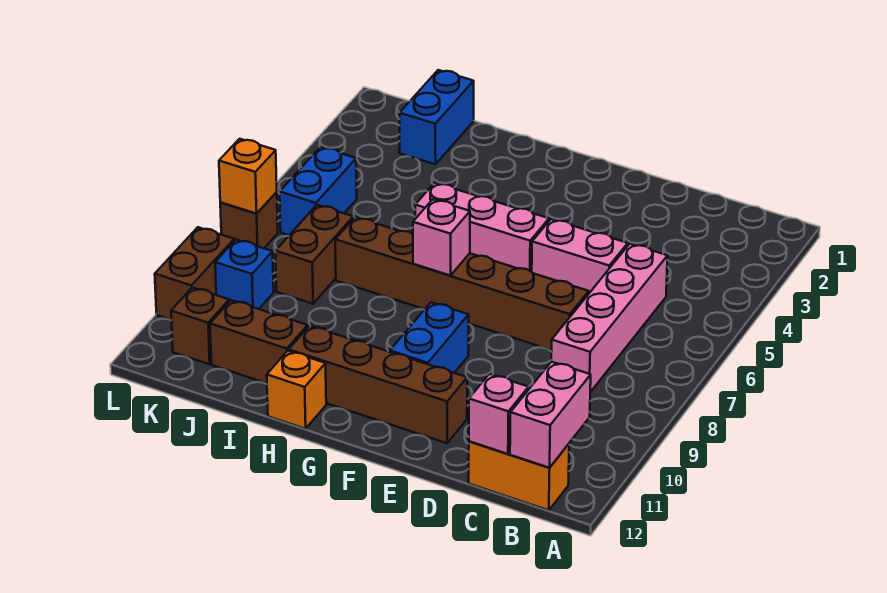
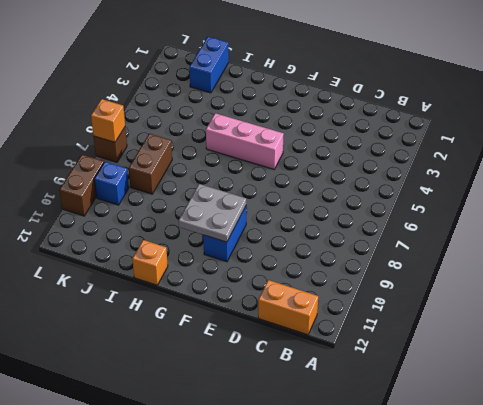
grey plate F9:G10 level 2 -> none
none -> pink brick C5:C8 level 1
none -> pink brick D5:E5 level 1
none -> brown brick D7:I7 level 1

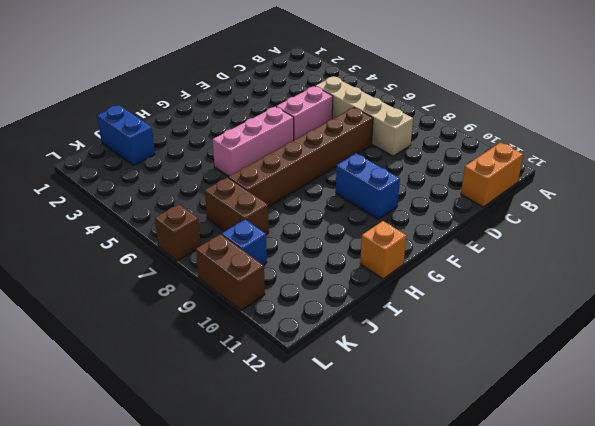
tan brick C5:C8 level 1 -> pink brick C5:C8 level 1
none -> brown brick E11:H11 level 1
none -> brown brick I11:J11 level 1
none -> blue brick K5:K6 level 1

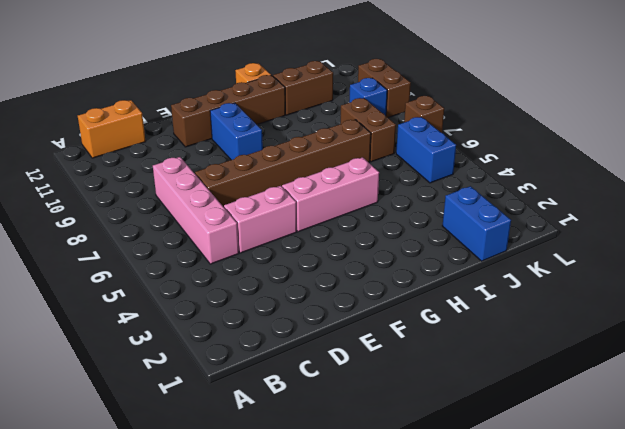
none -> brown brick K11 level 1
none -> pink brick B11:B12 level 2
none -> pink brick C12 level 2

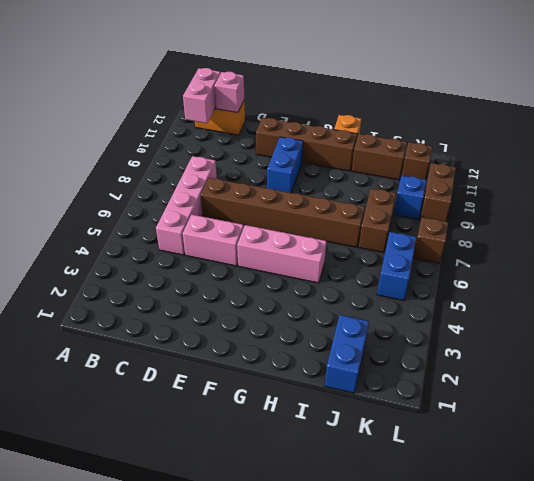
none -> pink brick G7 level 2
none -> orange brick L7 level 2

